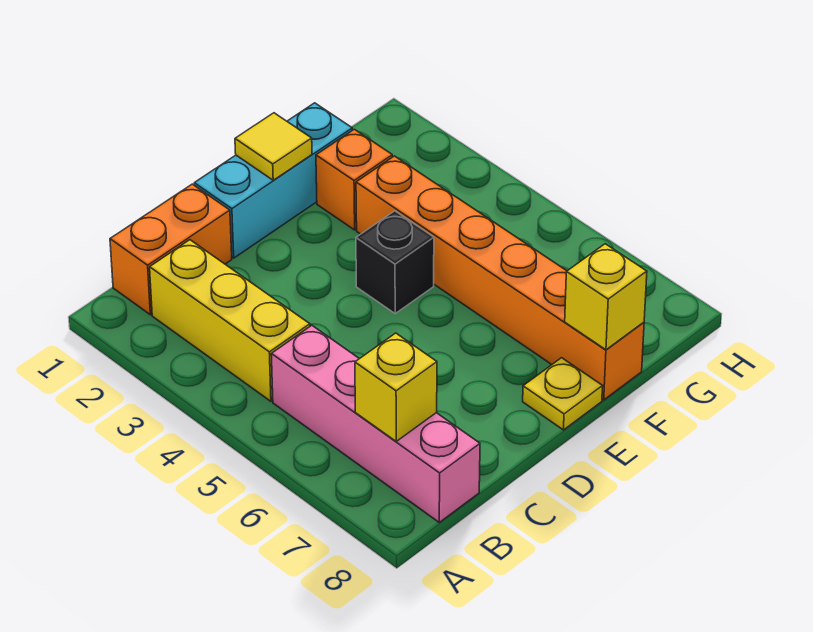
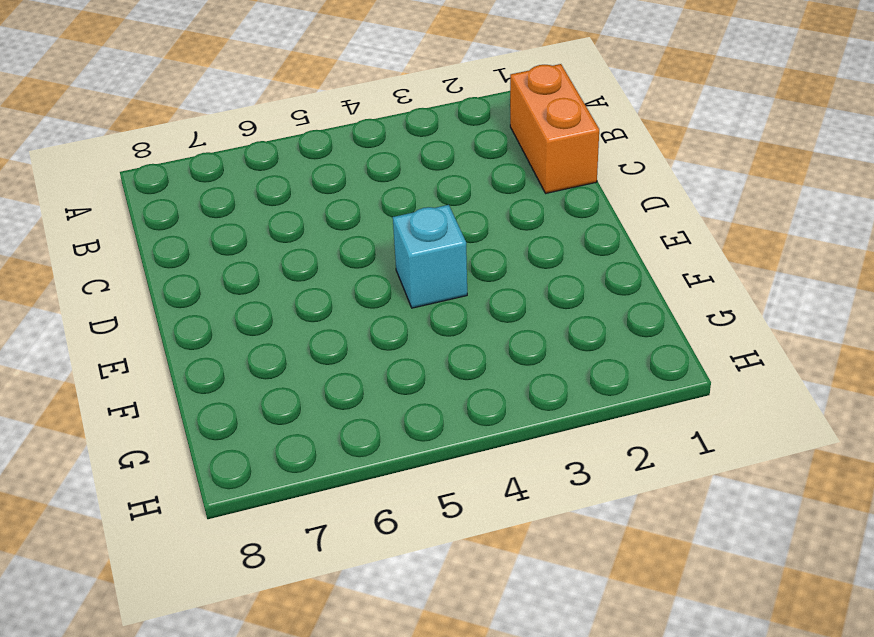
cyan brick E4 level 1 -> black brick E4 level 1
none -> yellow brick B2:B4 level 1
none -> pink brick B5:B8 level 1

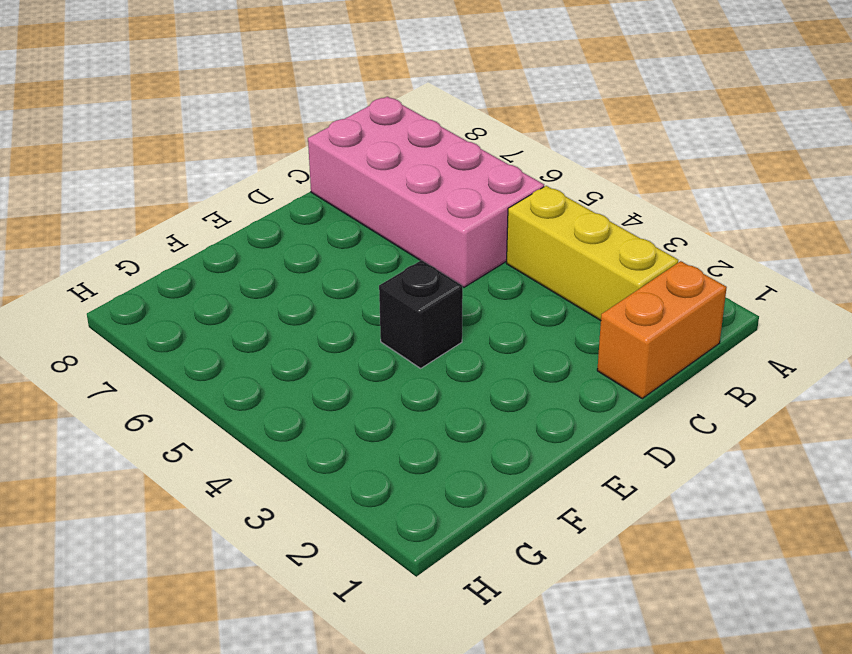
pink brick B5:C8 level 1 -> pink brick B5:B8 level 1
none -> cyan brick D1:F1 level 1
none -> yellow plate E8 level 1

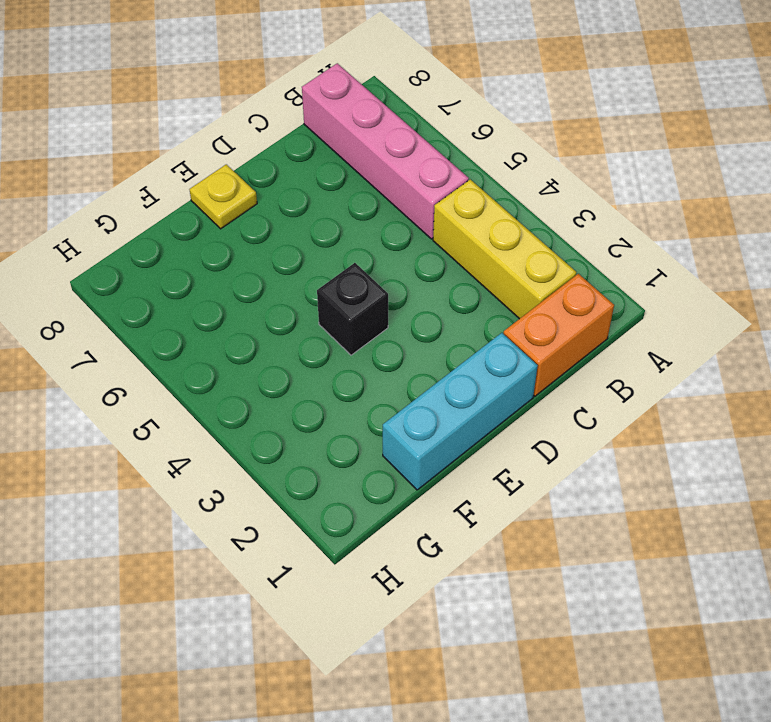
none -> orange brick F2 level 1
none -> orange brick F3:F8 level 1

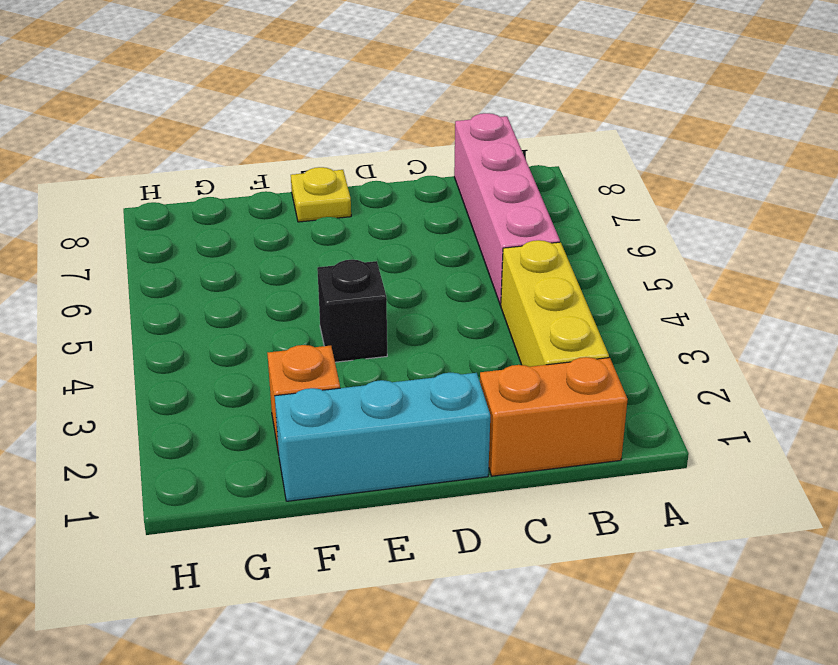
none -> orange brick F3:F8 level 1
none -> yellow brick B7 level 2

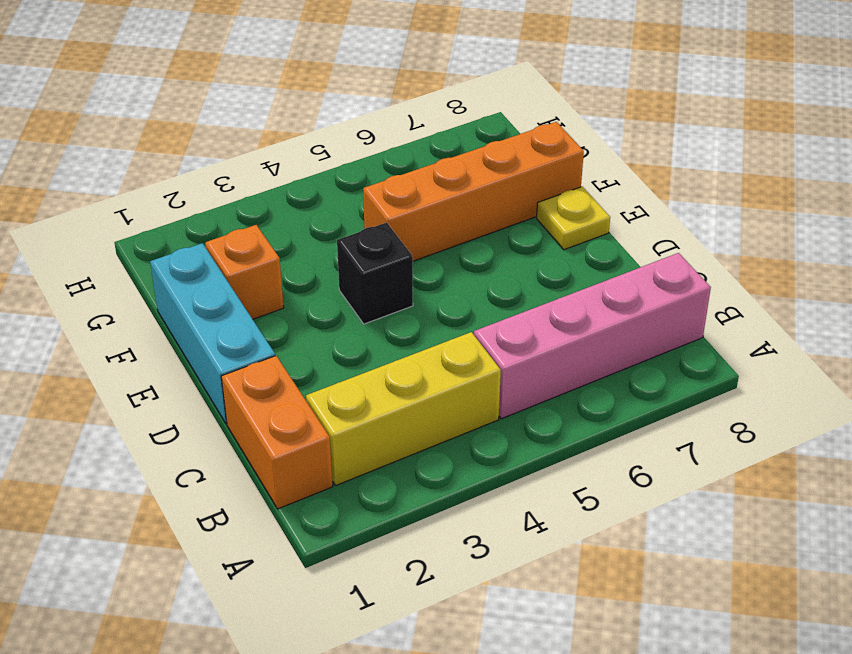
orange brick F5:F8 level 1 -> orange brick F3:F8 level 1
none -> yellow brick B7 level 2
none -> yellow tile E1 level 2

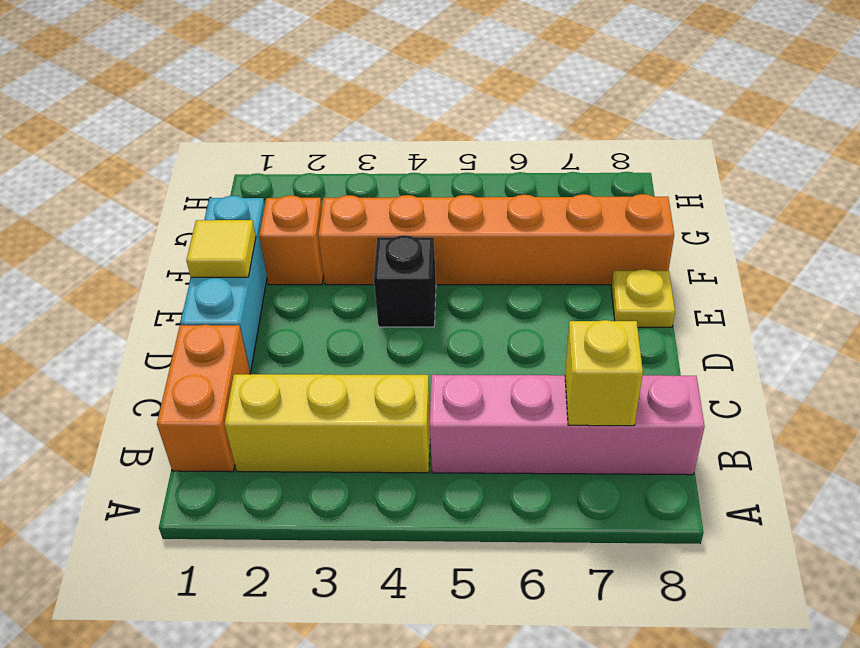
none -> yellow brick F8 level 2

